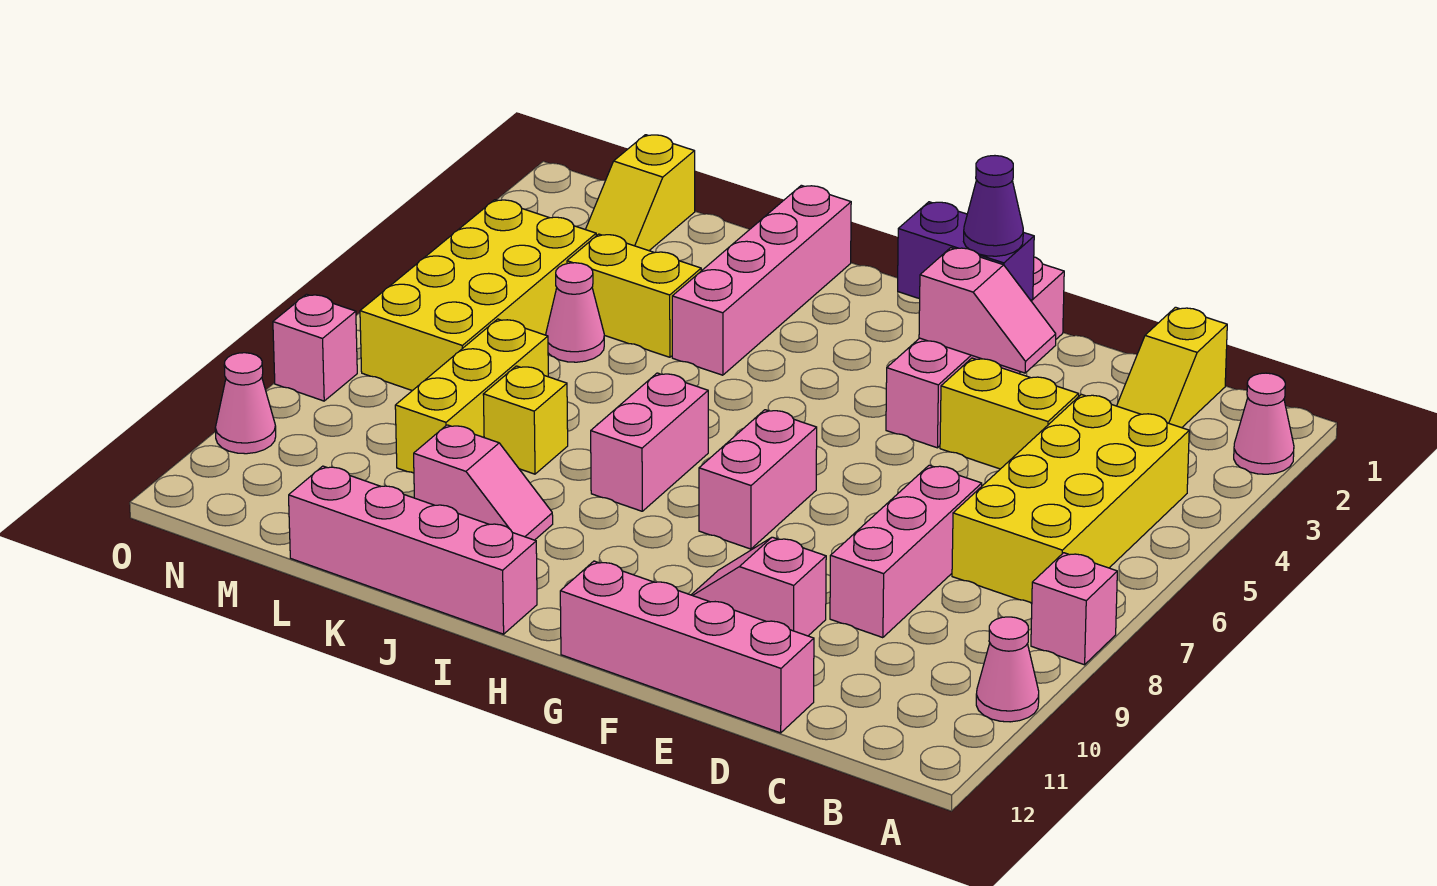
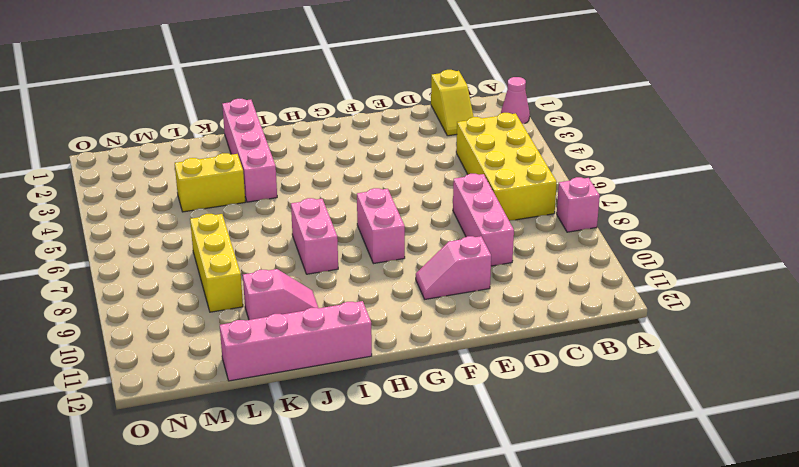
none -> pink cone A10 level 1
none -> yellow brick D4:E4 level 1
none -> pink brick D12:G12 level 1

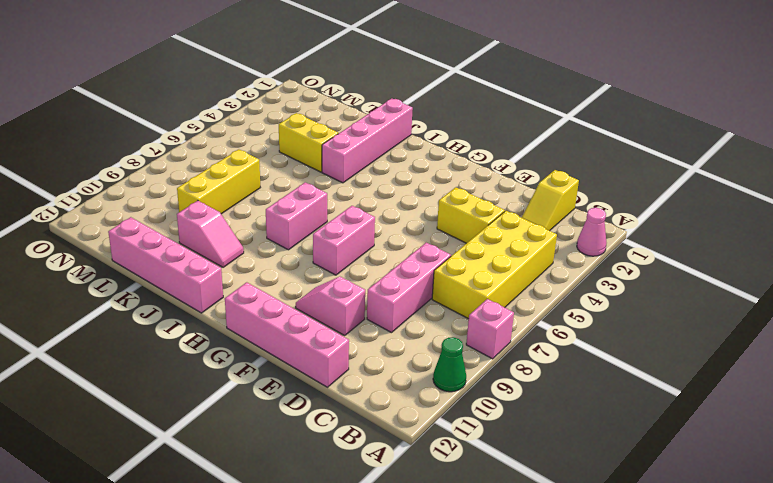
green cone A10 level 1 -> pink cone A10 level 1
none -> pink brick F1:F4 level 1
none -> yellow brick K8 level 1
none -> pink cone L5 level 1

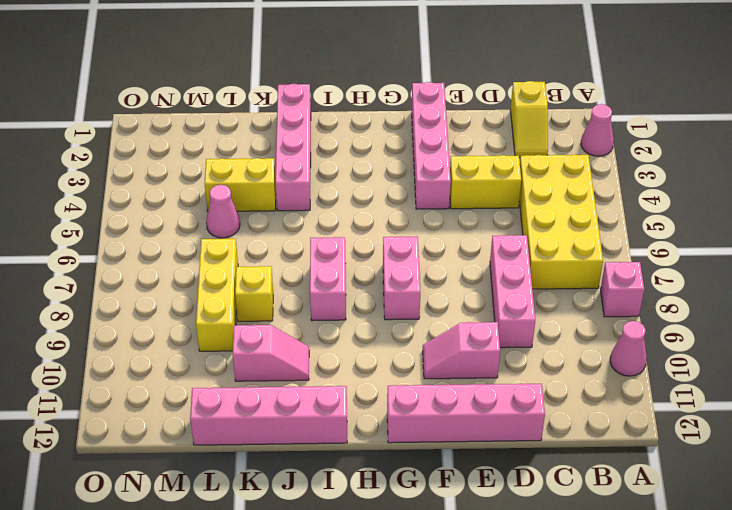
none -> yellow slope M1:M2 level 1 top 1
none -> yellow brick M4:N7 level 1
none -> pink brick O8 level 1

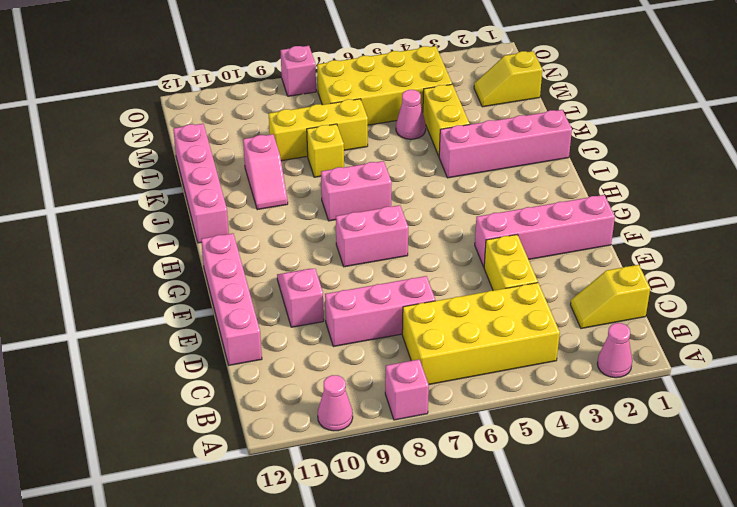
none -> pink cone O10 level 1
none -> pink slope E3:F3 level 2 top F
none -> purple brick F2:G2 level 2

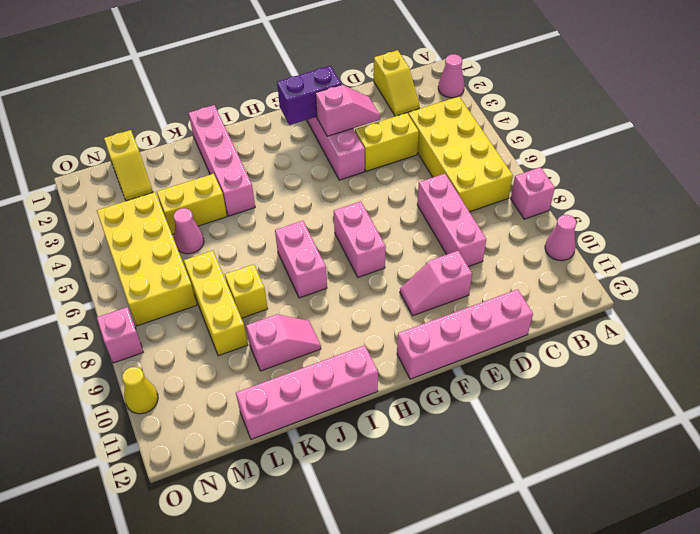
yellow cone O10 level 1 -> pink cone O10 level 1
none -> purple cone F2 level 3

